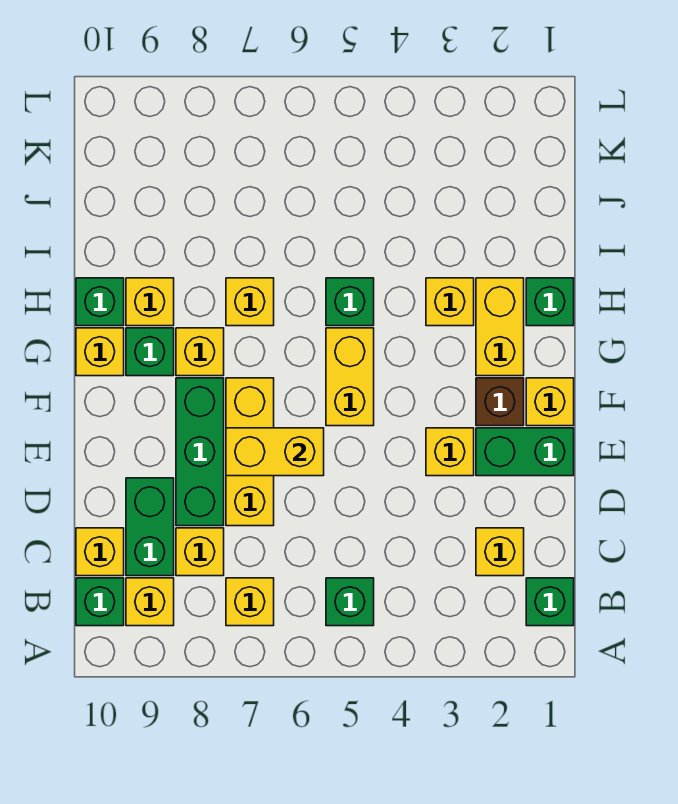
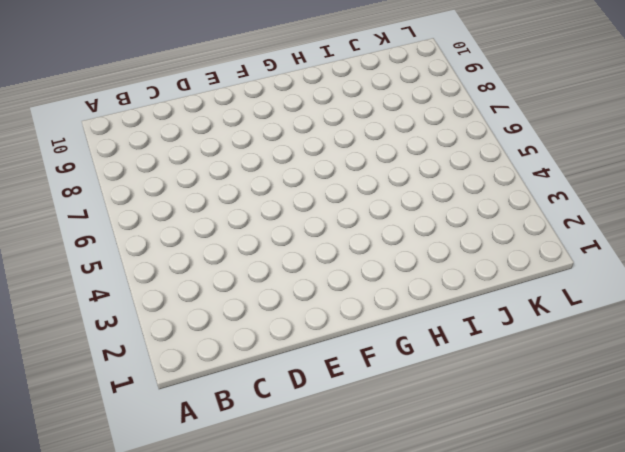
none -> green brick B1 level 1
none -> green brick B5 level 1
none -> yellow brick B7 level 1

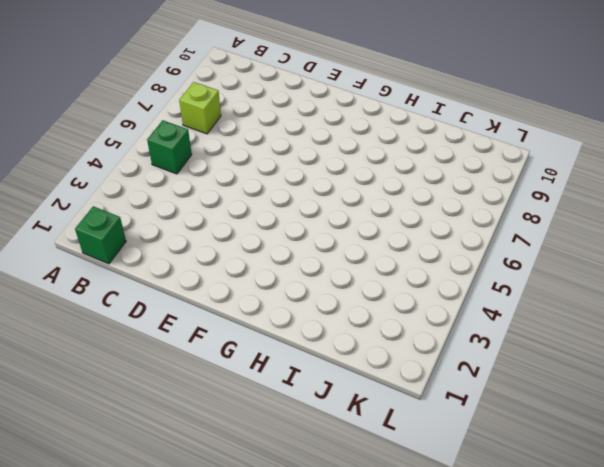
lime brick B7 level 1 -> yellow brick B7 level 1
none -> yellow brick B9 level 1
none -> green brick B10 level 1
none -> yellow brick C2 level 1

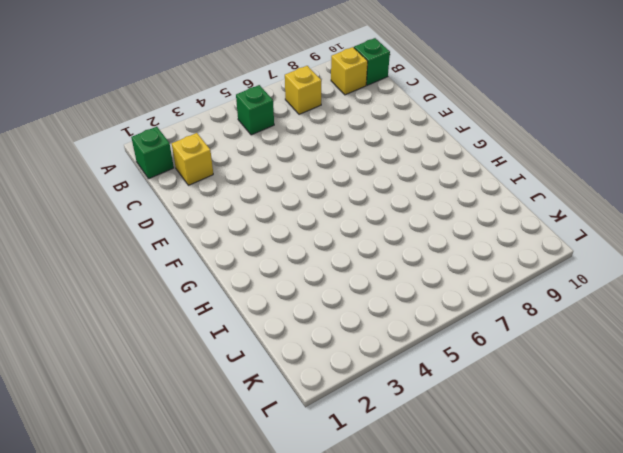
none -> yellow brick C8 level 1
none -> green brick C9:D9 level 1
none -> yellow brick C10 level 1

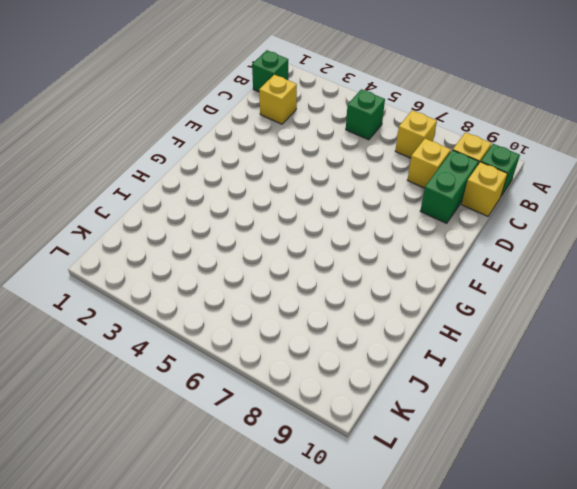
none -> yellow brick D7:F7 level 1
none -> green brick D8:F8 level 1
none -> green brick E1:E2 level 1

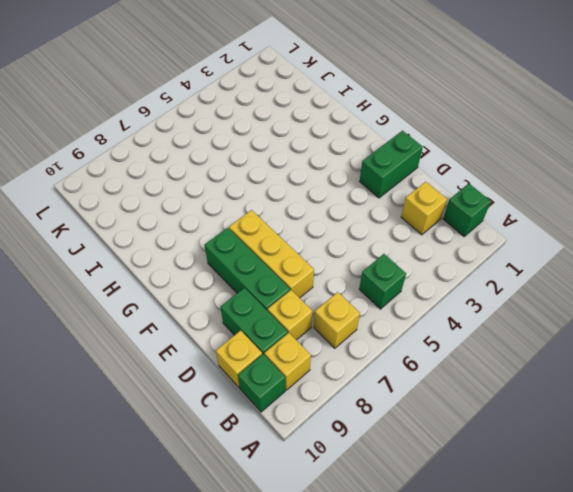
none -> yellow brick E3 level 1
none -> yellow brick F1 level 1
none -> brown brick F2 level 1

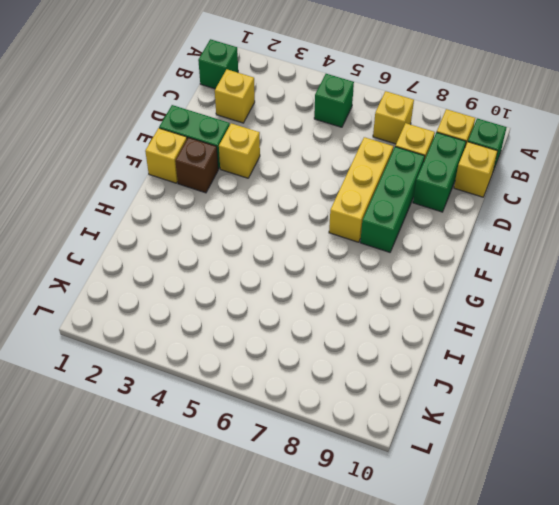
none -> yellow brick F5:G5 level 1
none -> yellow brick G2:H2 level 1
none -> yellow brick G8 level 1

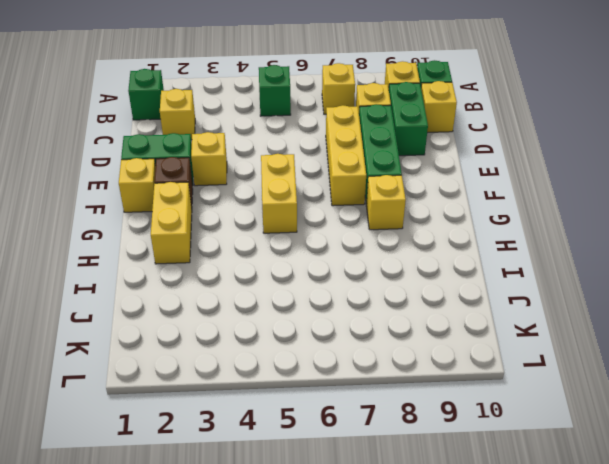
none -> green brick G9 level 1
none -> yellow brick G10 level 1
none -> green brick H1 level 1

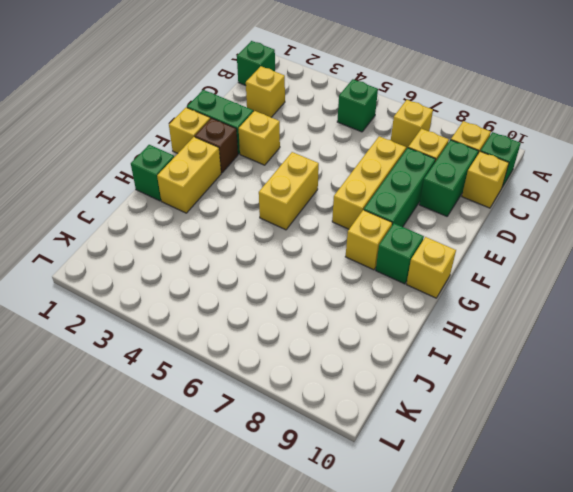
none -> yellow brick H3 level 1
none -> green brick H5 level 1
none -> yellow brick H7 level 1

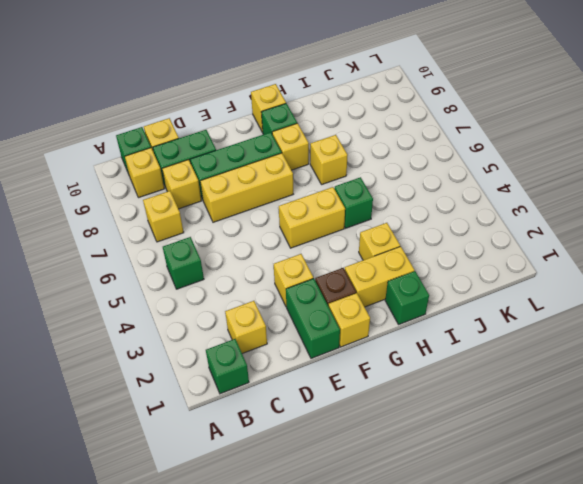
none -> yellow brick H9 level 1
none -> green brick H10 level 1
none -> yellow brick E6:E7 level 2

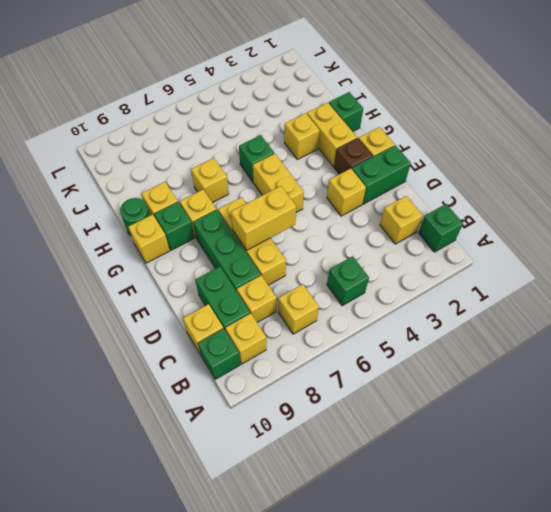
green round brick H10 level 1 -> green brick H10 level 1

